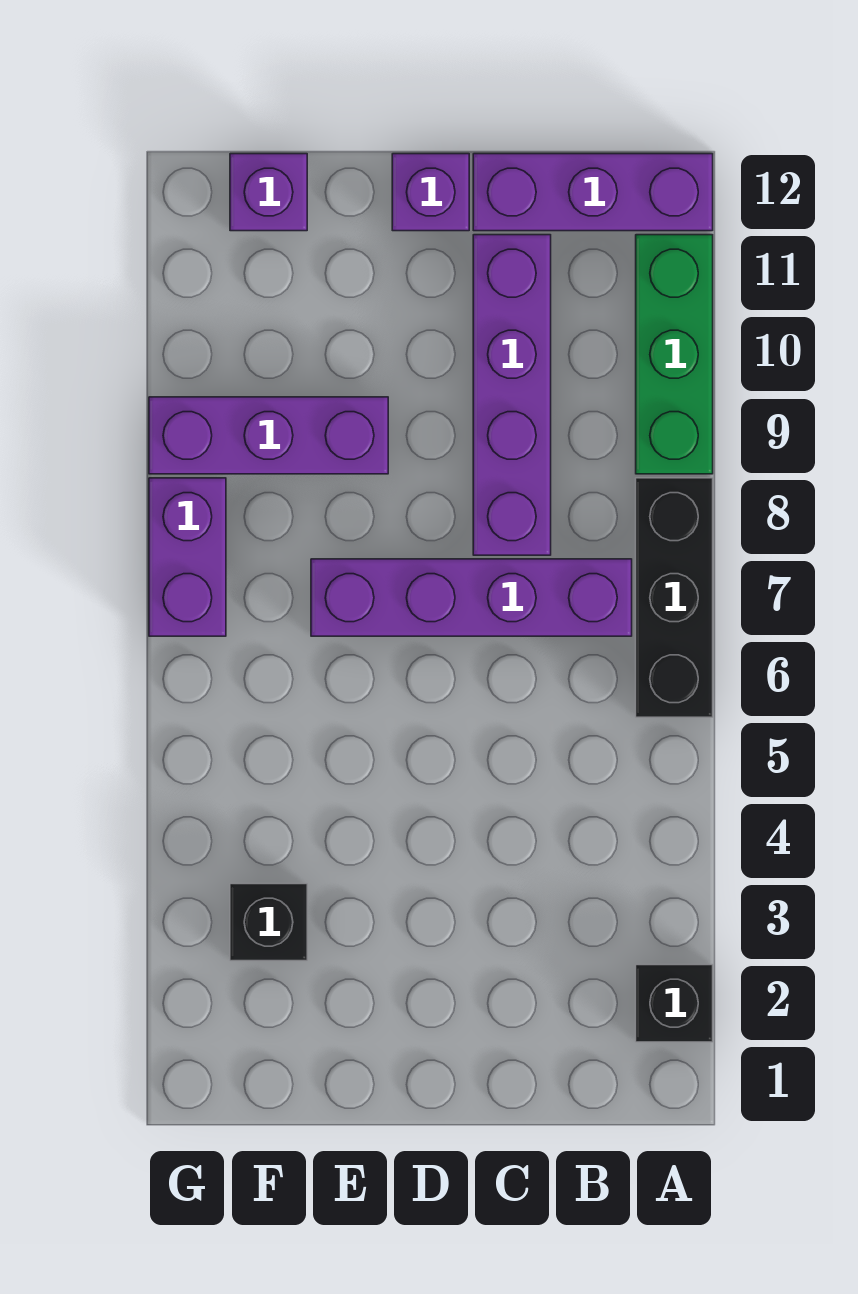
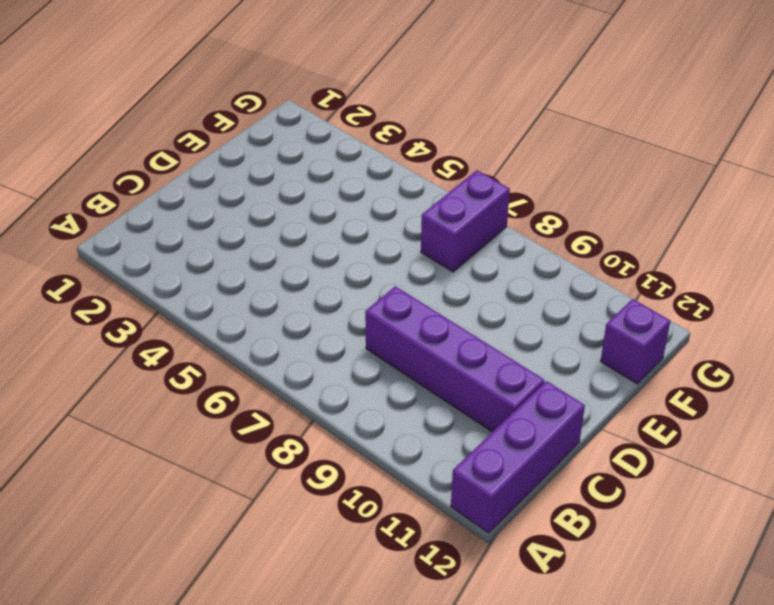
purple brick F7:G7 level 1 -> purple brick G7:G8 level 1
none -> black brick A2 level 1
none -> black brick A6:A8 level 1

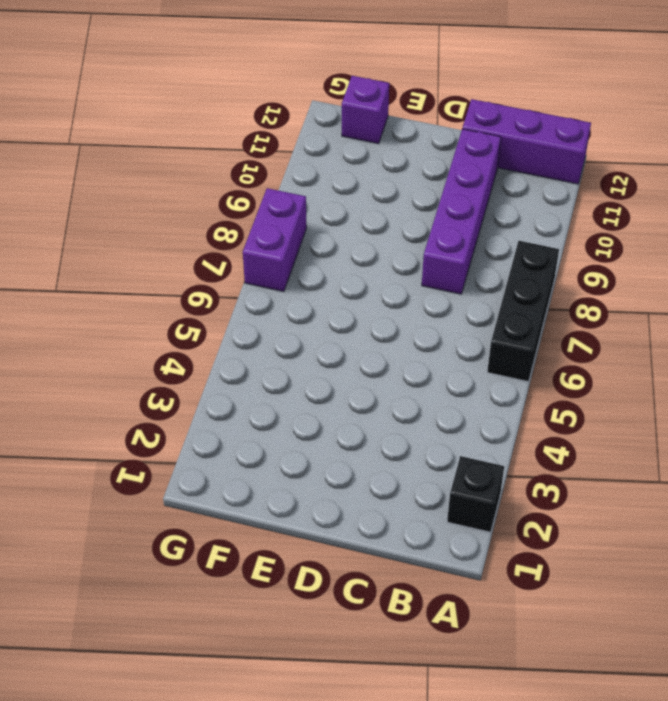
none -> green brick A9:A11 level 1
none -> purple brick B7:E7 level 1

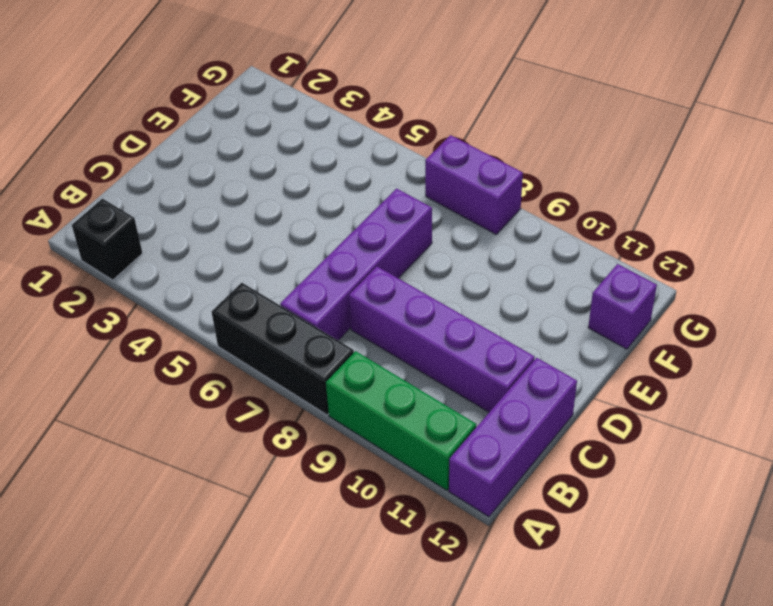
none -> purple brick D12 level 1
none -> purple brick E9:G9 level 1

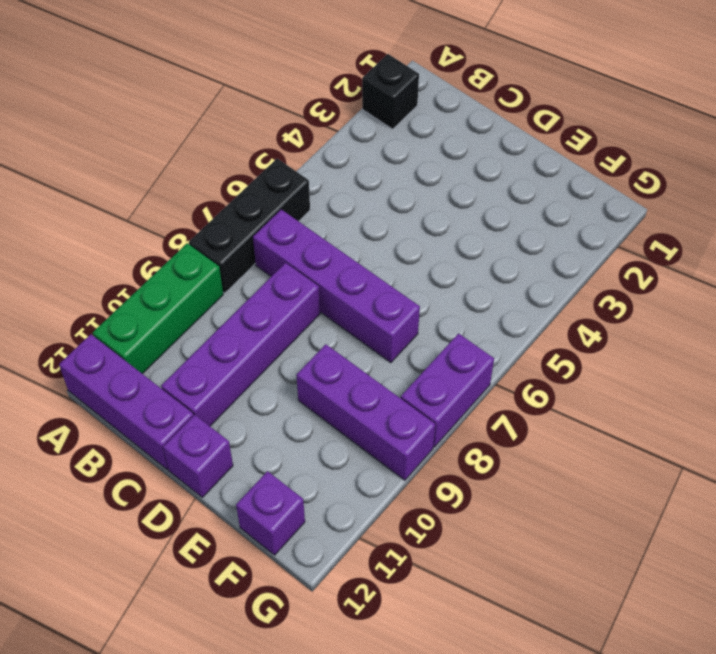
none -> black brick F3 level 1

